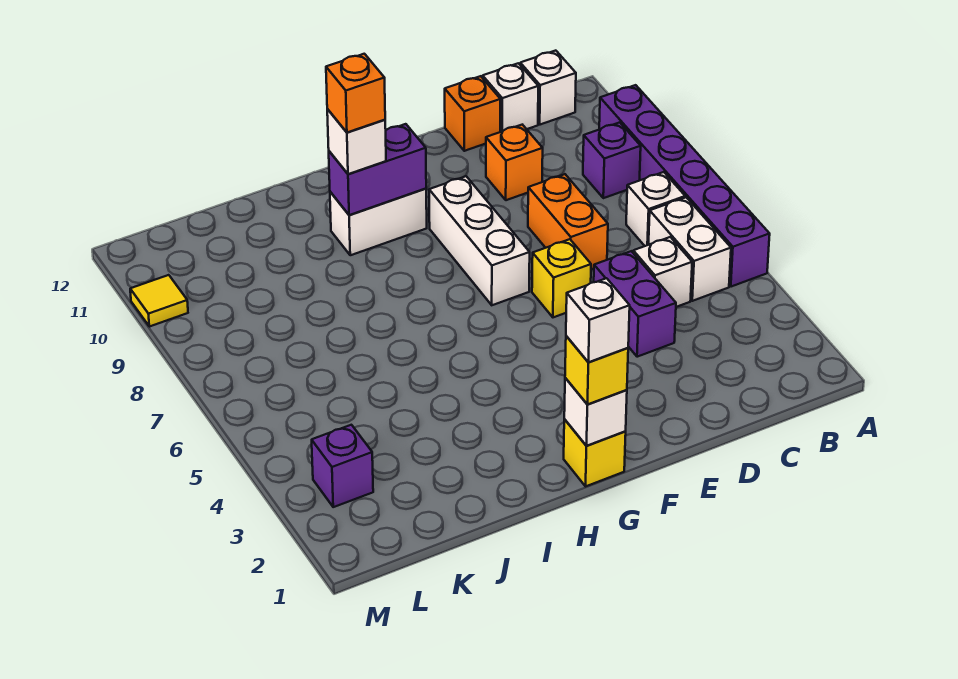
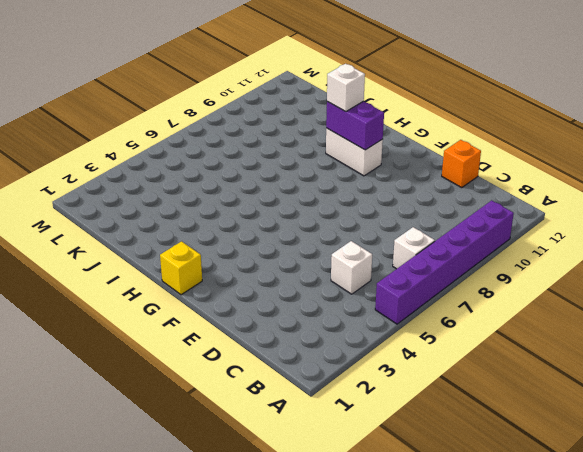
none -> white brick B5:B6 level 1
none -> purple brick B9 level 1
none -> white brick B12 level 1

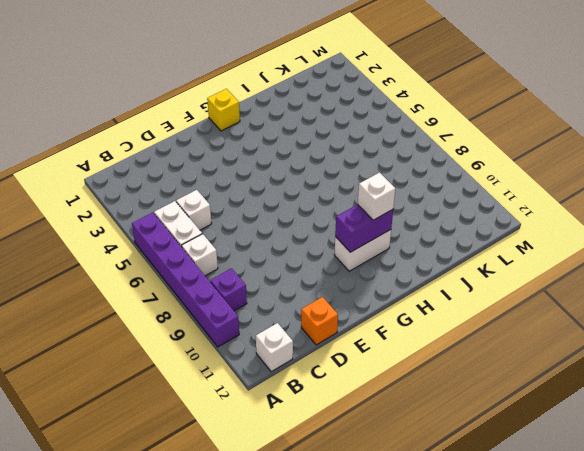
none -> white brick C12 level 1
none -> purple brick D4:D5 level 1
none -> orange brick D7:D8 level 1

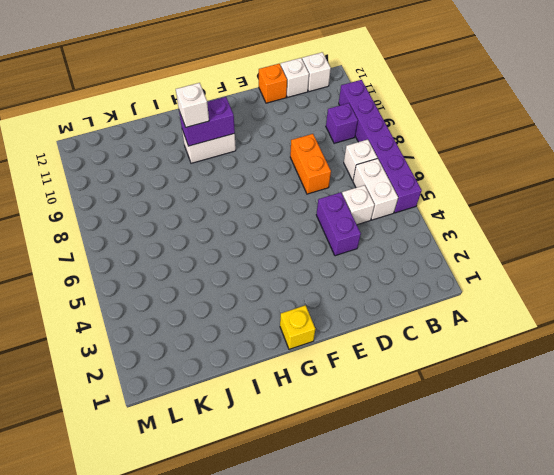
none -> orange brick D10 level 1
none -> yellow brick E6 level 1
none -> white brick F7:F9 level 1

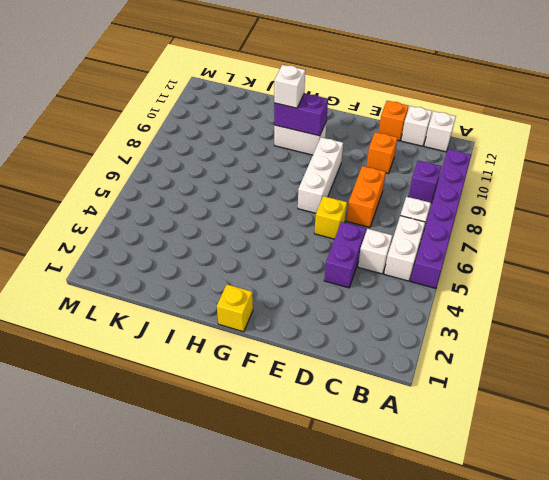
none -> purple brick L3 level 1
none -> yellow tile M10 level 1
none -> white brick G1 level 2

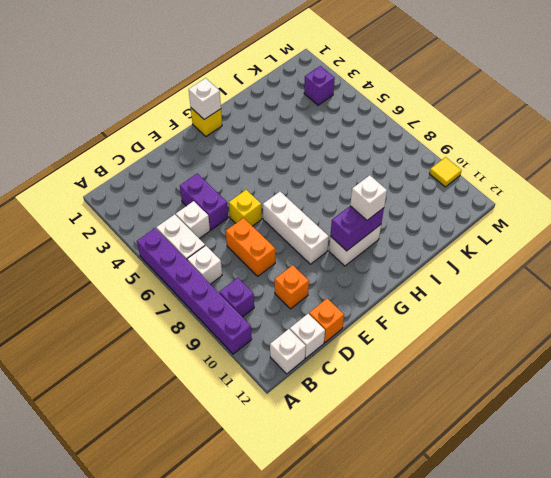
none -> yellow brick G1 level 3
none -> white brick G1 level 4
none -> orange brick H10 level 4

